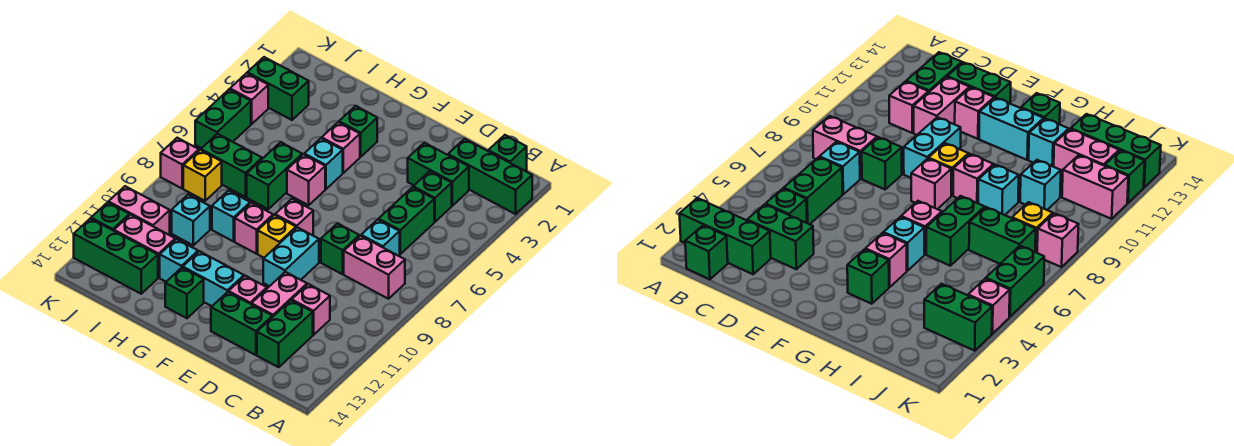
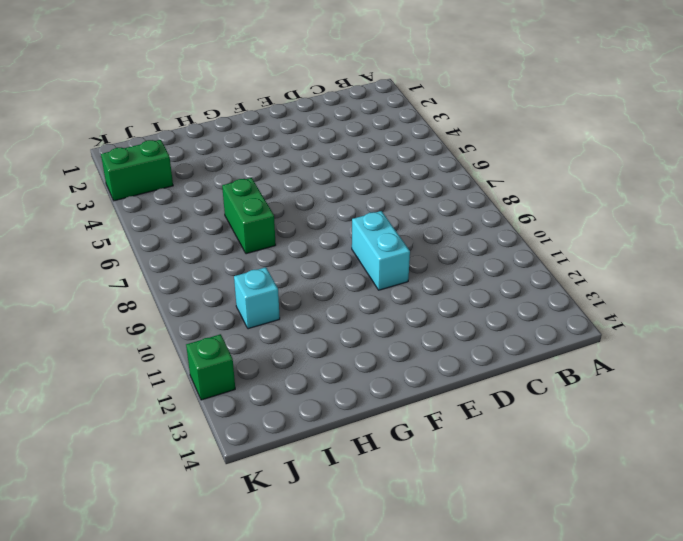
none -> green brick A2:C2 level 1
none -> green brick B1 level 1
none -> pink brick B8:C8 level 1
none -> green brick C3:D3 level 1

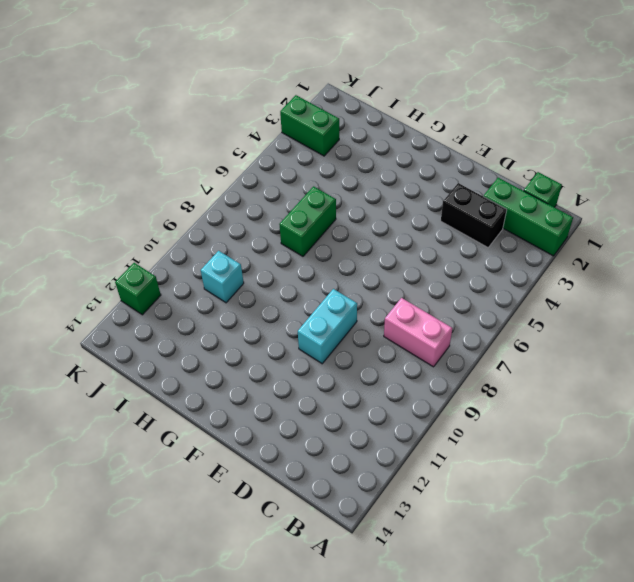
black brick C3:D3 level 1 -> green brick C3:D3 level 1
none -> green brick C4 level 1
none -> green brick C5:C6 level 1
none -> cyan brick C7 level 1
none -> pink brick C11 level 1

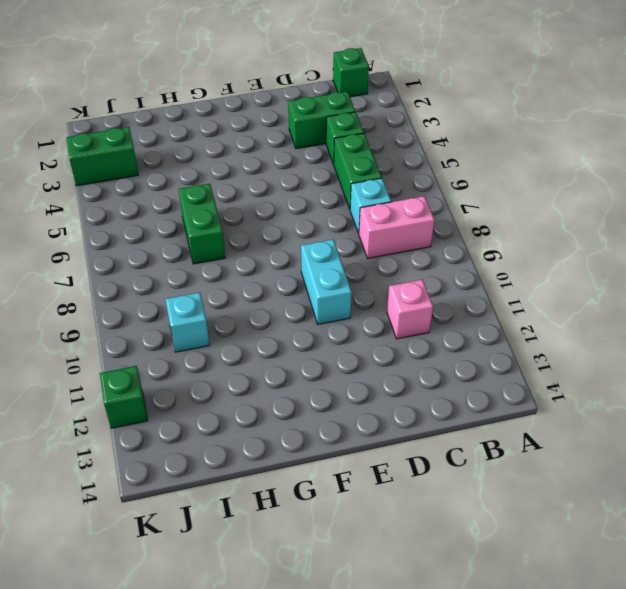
none -> green brick A2:C2 level 1
none -> green brick C12:C13 level 1
none -> green brick D8 level 1
none -> pink brick D11:D12 level 1

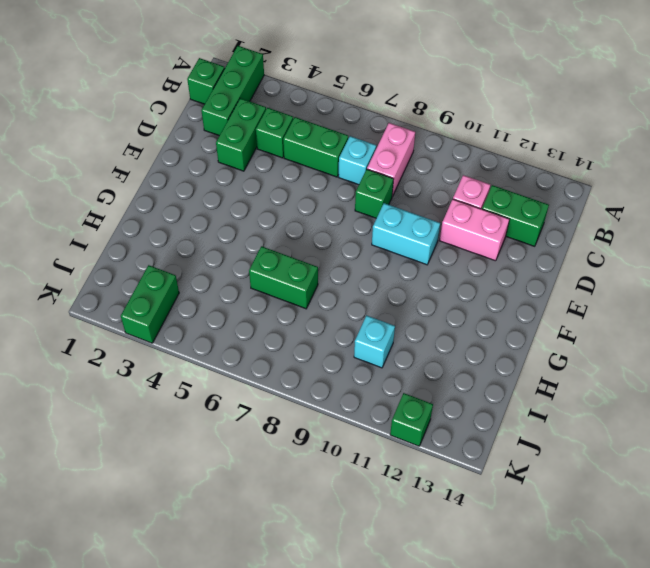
none -> green brick D13:E13 level 1
none -> pink brick E12 level 1
none -> pink brick F8 level 1
none -> yellow brick F9 level 1

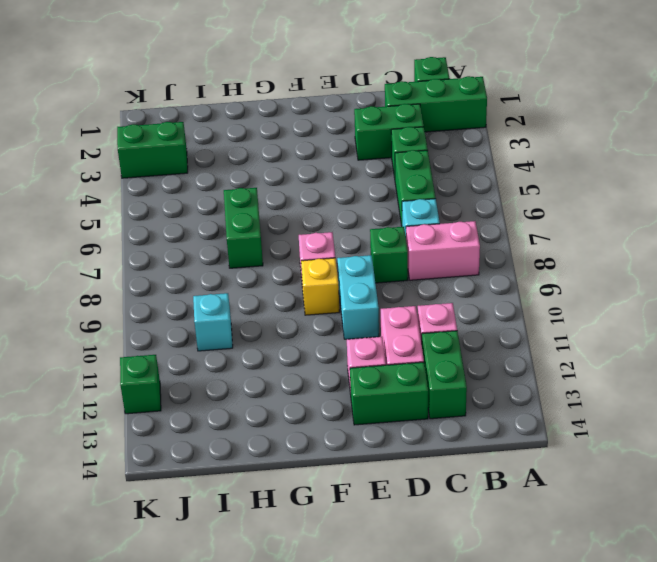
none -> cyan brick F12:G12 level 1
none -> green brick G3 level 1
none -> pink brick G4 level 1
none -> cyan brick G5 level 1

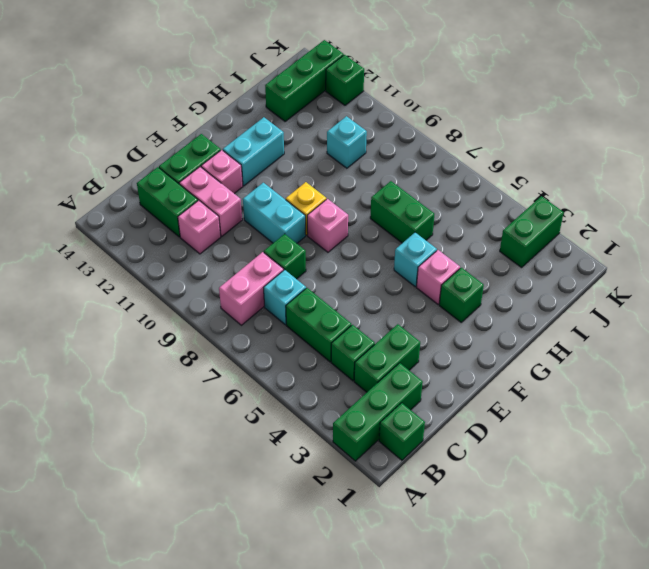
none -> pink brick G6 level 1
none -> pink brick G9 level 1
none -> green brick G13 level 1
none -> cyan brick H9 level 1

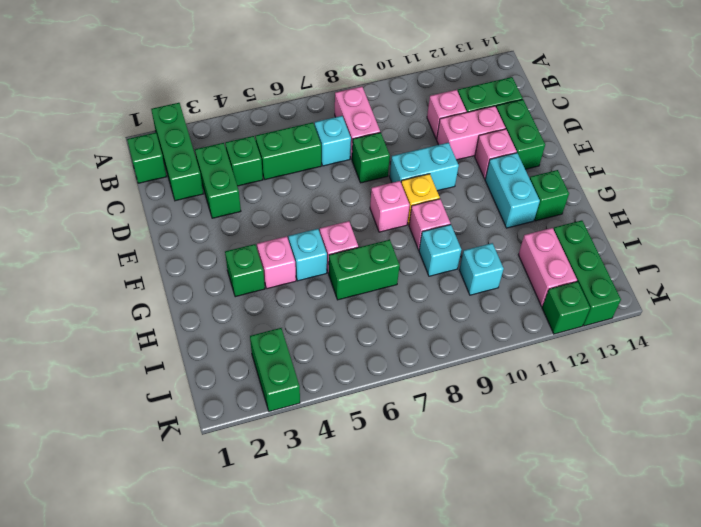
none -> cyan brick H12 level 1
none -> green brick I7:J7 level 1
none -> yellow brick J8 level 1
none -> pink brick J11:K11 level 1

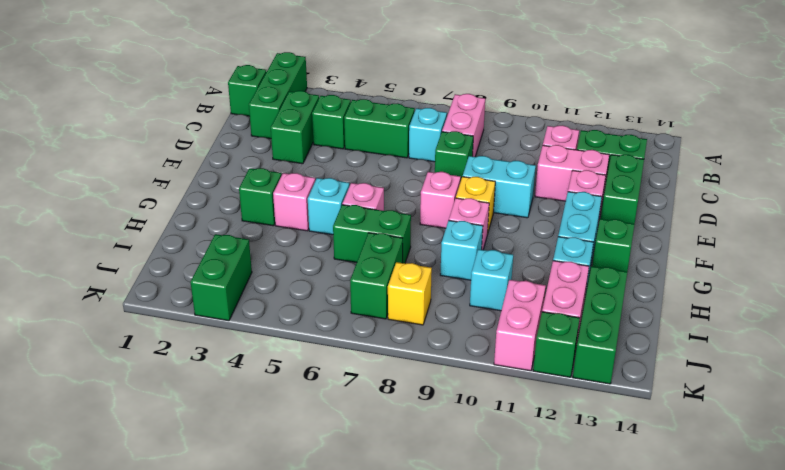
none -> pink brick K4 level 1
none -> green brick K5:K6 level 1
none -> pink brick K8 level 1

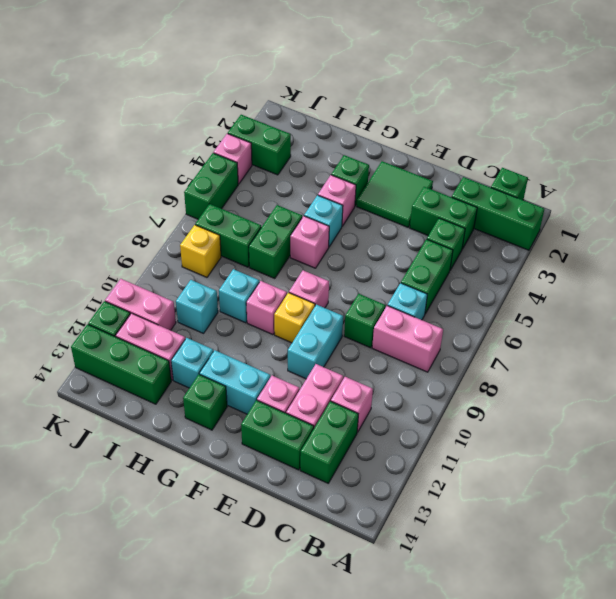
green tile E2:F3 level 1 -> none
none -> pink brick K8 level 1

